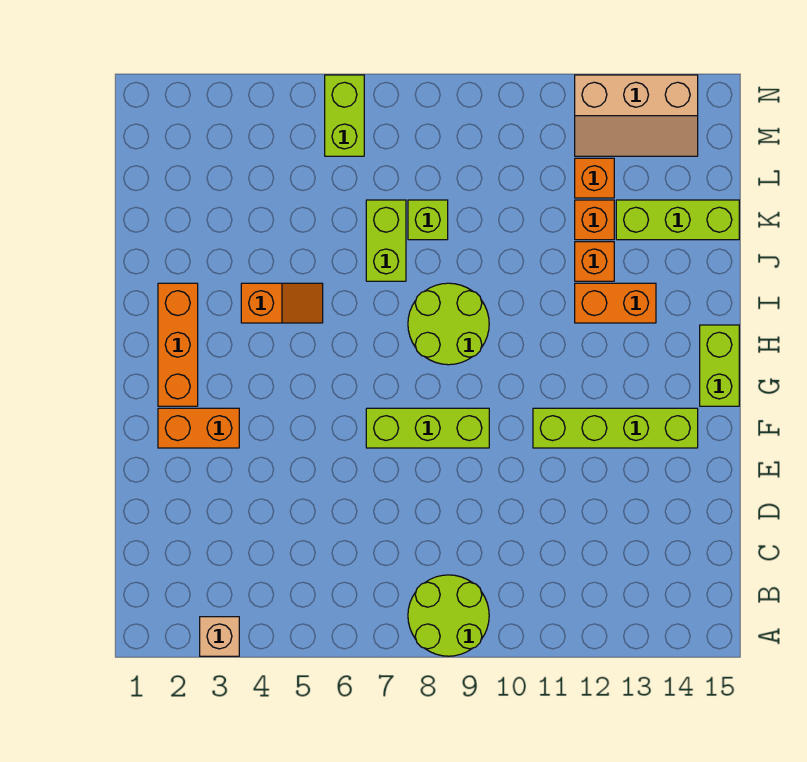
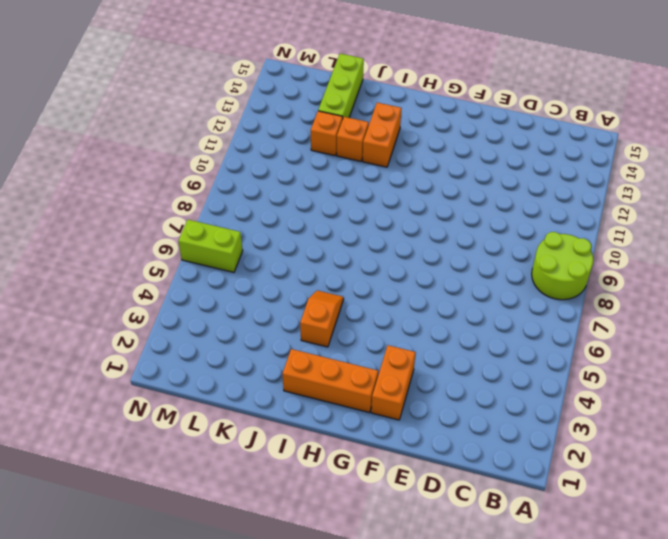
none -> tan brick A3 level 1
none -> lime brick F7:F9 level 1
none -> lime brick F11:F14 level 1

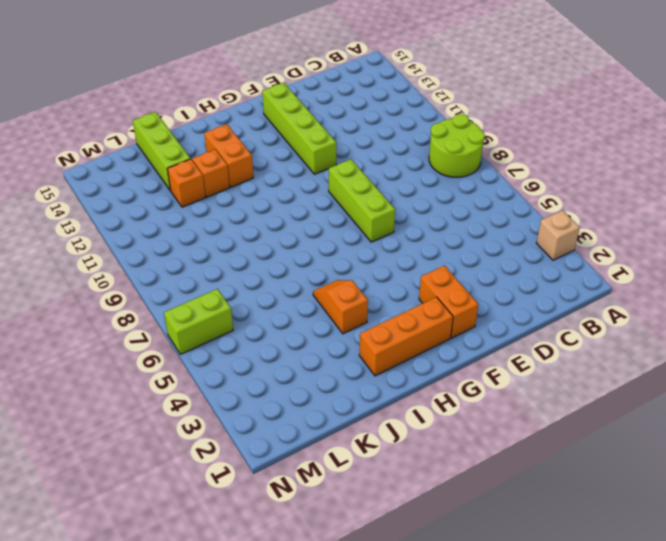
none -> lime brick G15:H15 level 1
none -> lime round brick H8:I9 level 1
none -> lime brick J7:K7 level 1

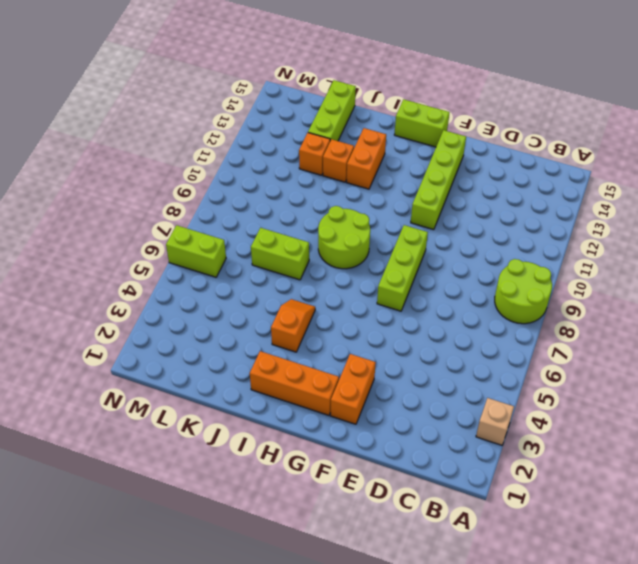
none -> lime brick K8 level 1
none -> orange brick L12 level 1
none -> tan slope M12:N14 level 1 top N

